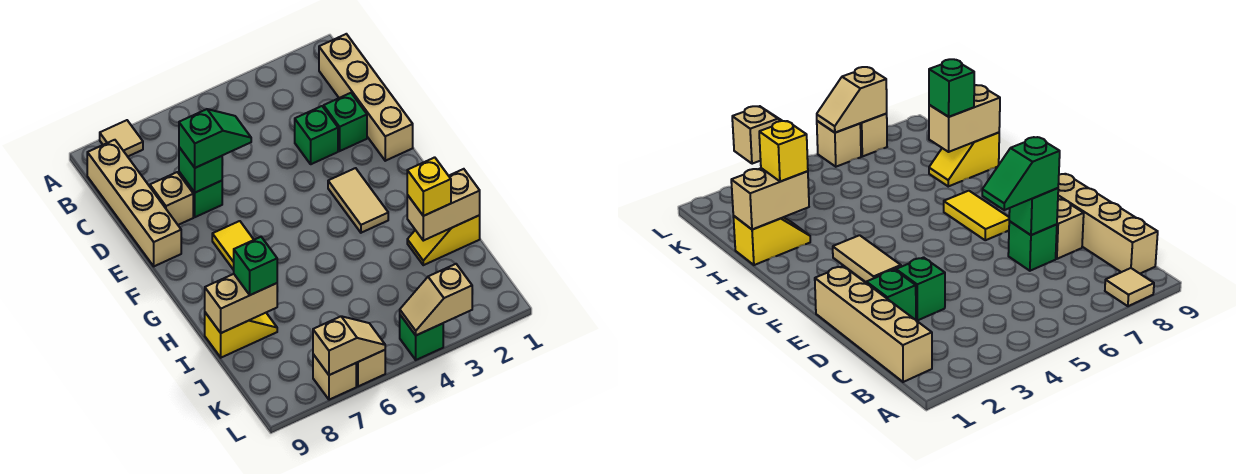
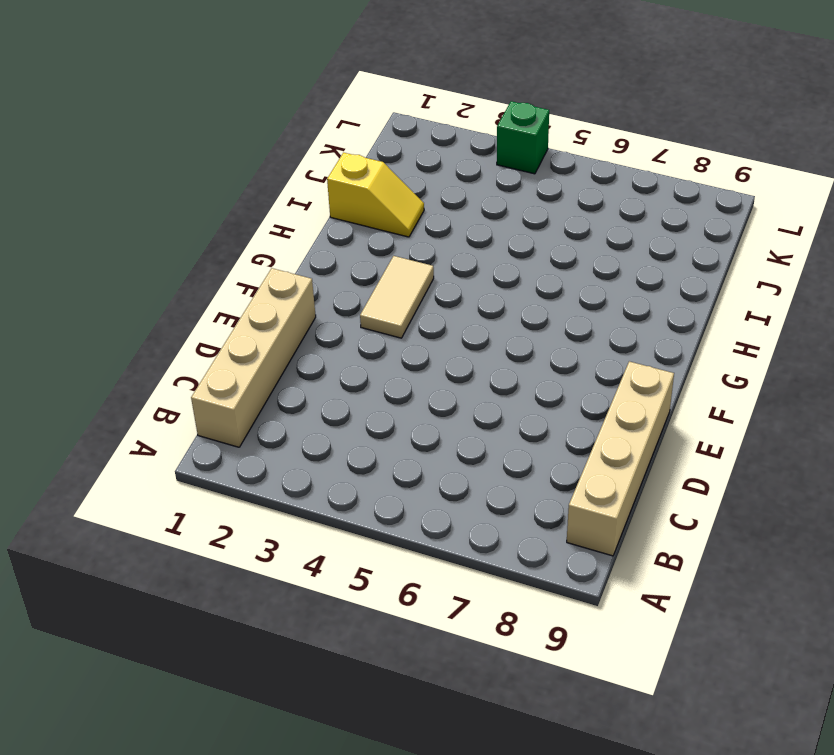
none -> tan tile A8 level 1
none -> green brick D2 level 1
none -> green brick D3 level 1

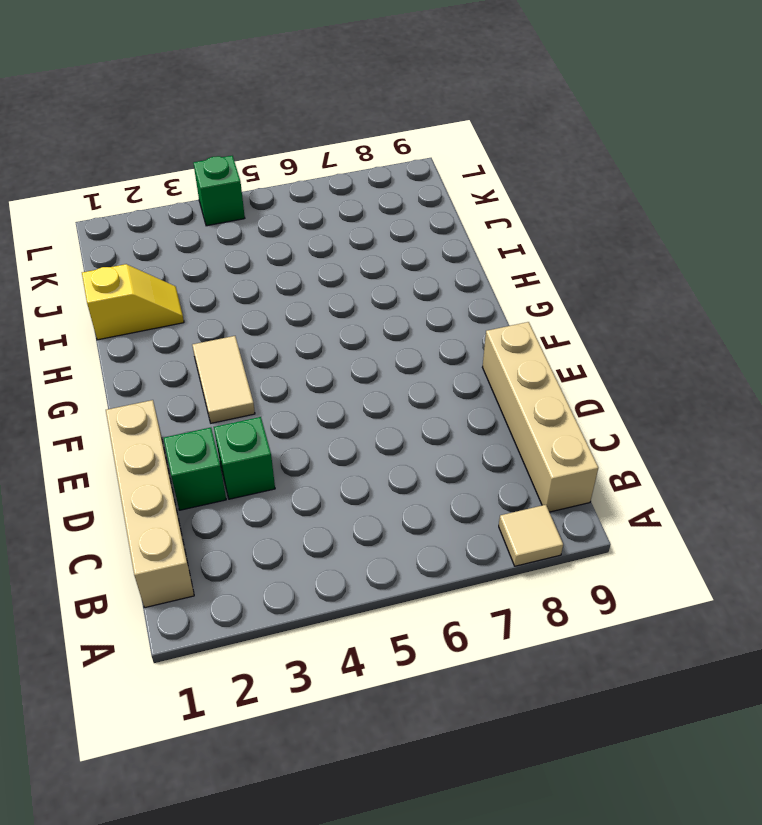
none -> green brick D7 level 1
none -> tan brick D8 level 1
none -> yellow tile F7:G7 level 1

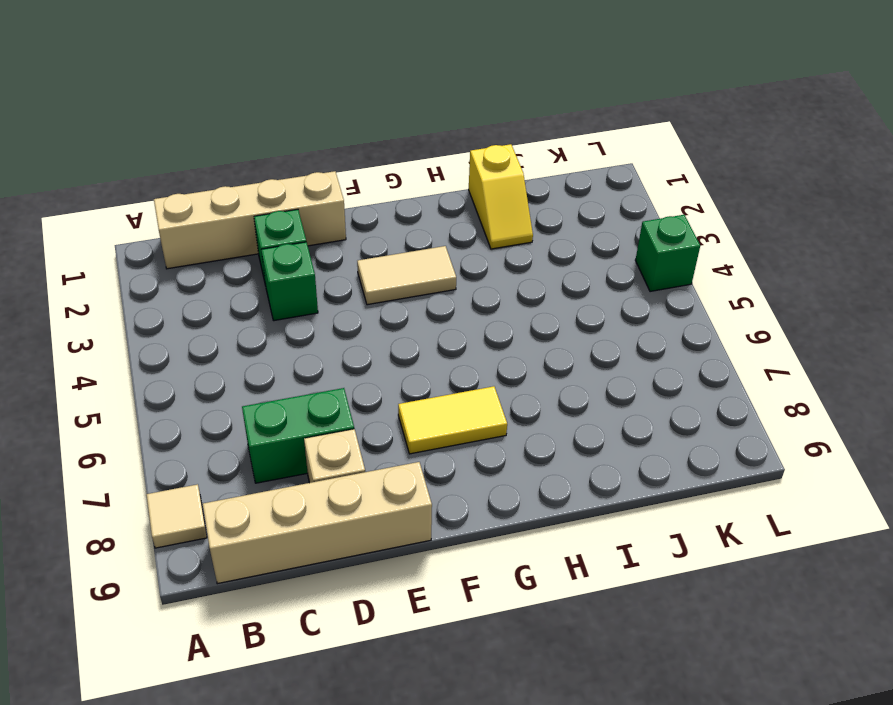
green brick C7:D7 level 1 -> green brick D7 level 1
none -> yellow slope I8:I9 level 1 top 9
none -> tan brick L6 level 1
none -> tan brick L7 level 1

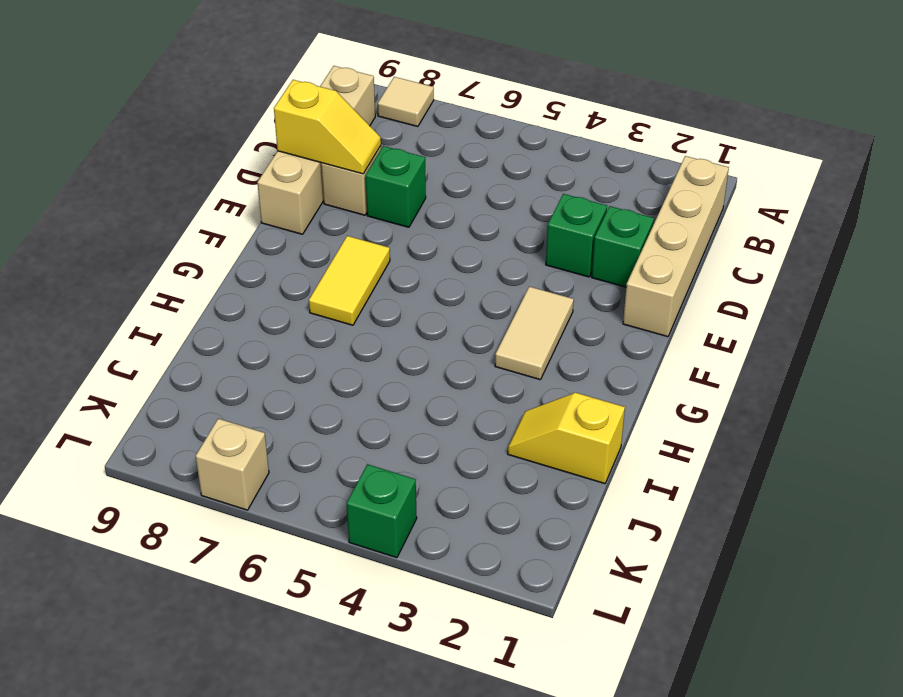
yellow slope D8:D9 level 2 top 9 -> yellow slope I8:I9 level 1 top 9
none -> tan brick L6 level 1
none -> green brick D7 level 2
none -> tan brick I1:I2 level 2

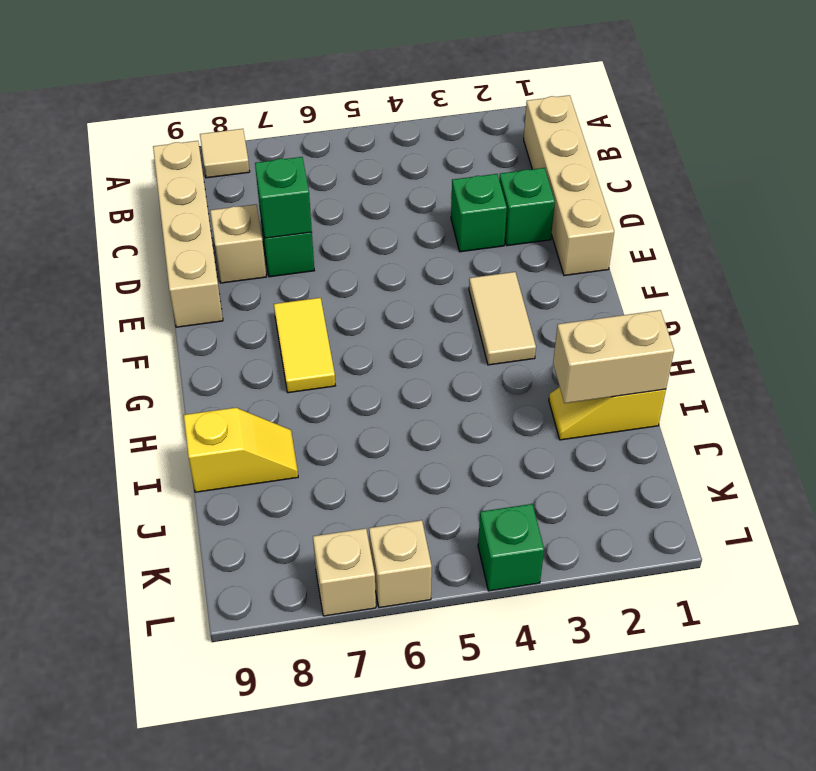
none -> tan brick I8:I9 level 2
none -> tan slope L3:L4 level 2 top 3
none -> tan slope L6:L7 level 2 top 7

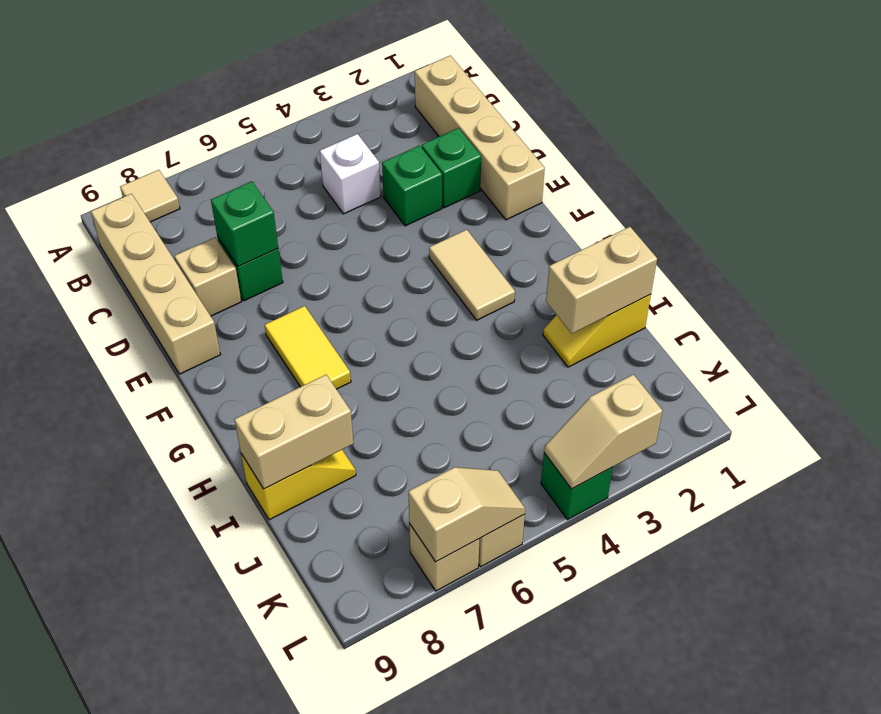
white brick C4 level 1 -> none
none -> green slope D6:D7 level 3 top 7
none -> yellow brick I2 level 3
none -> green brick I8 level 3

